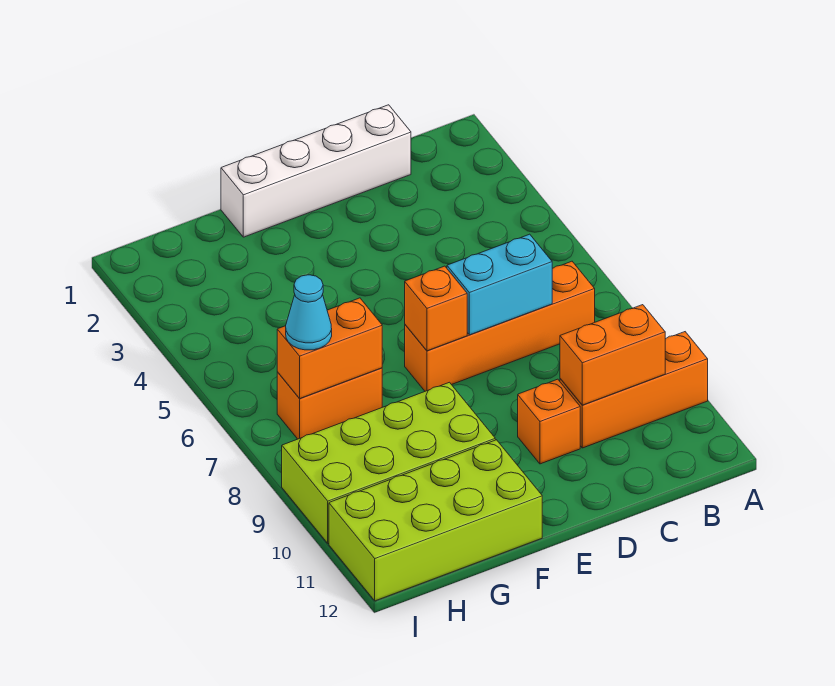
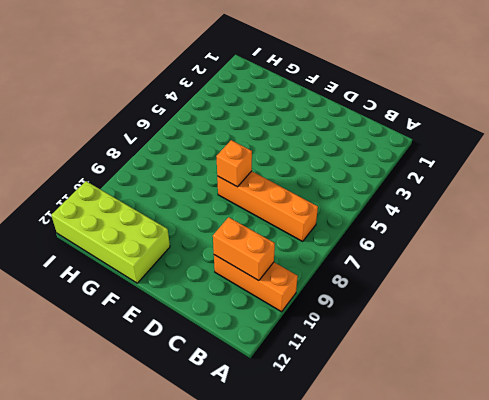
none -> white brick C1:F1 level 1
none -> orange brick D10 level 1
none -> lime brick F9:I10 level 1

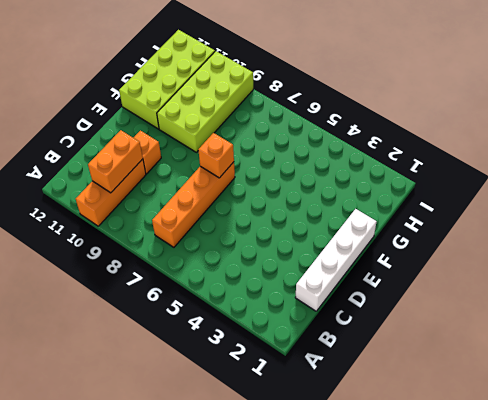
none -> orange brick G7:H7 level 1
none -> cyan brick C7:D7 level 2
none -> orange brick G7:H7 level 2

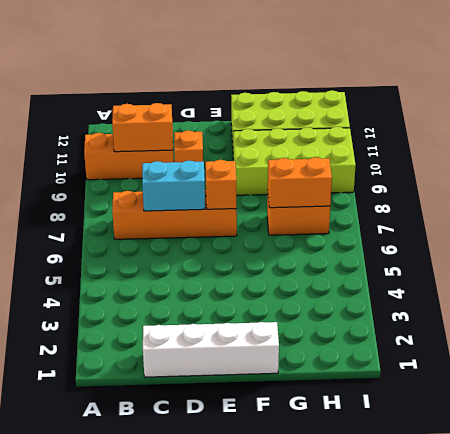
none -> cyan cone H7 level 3

